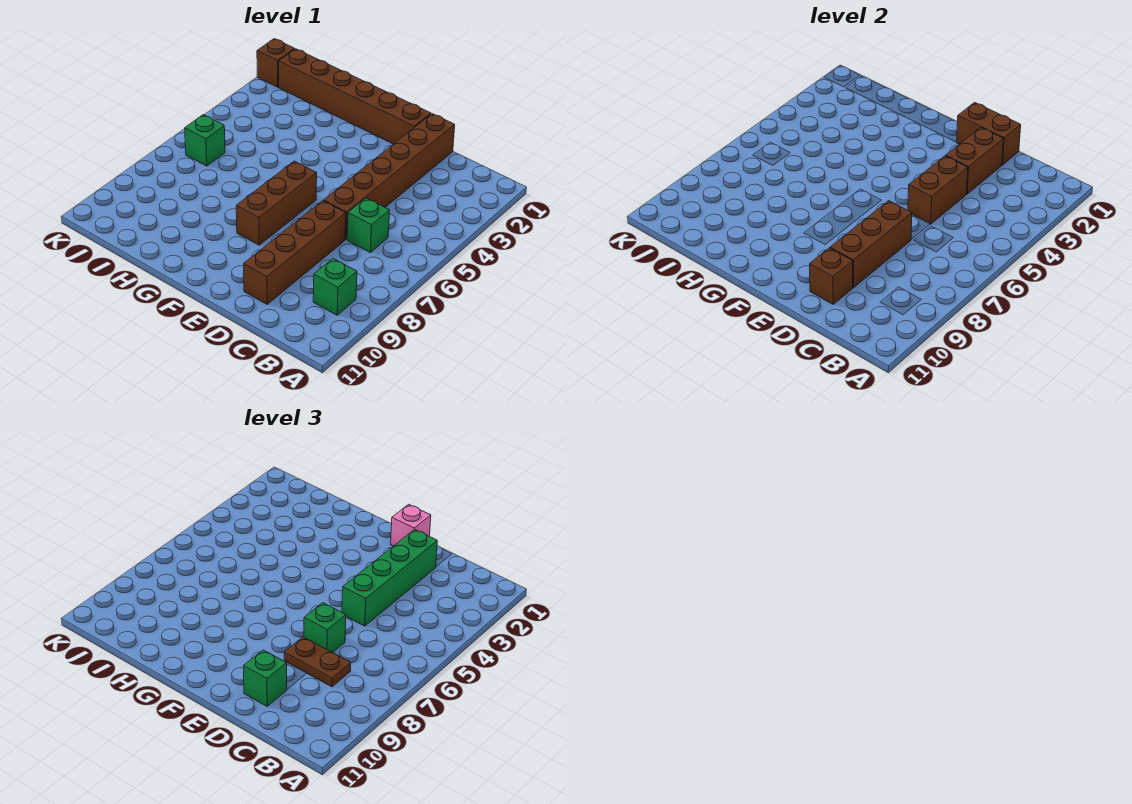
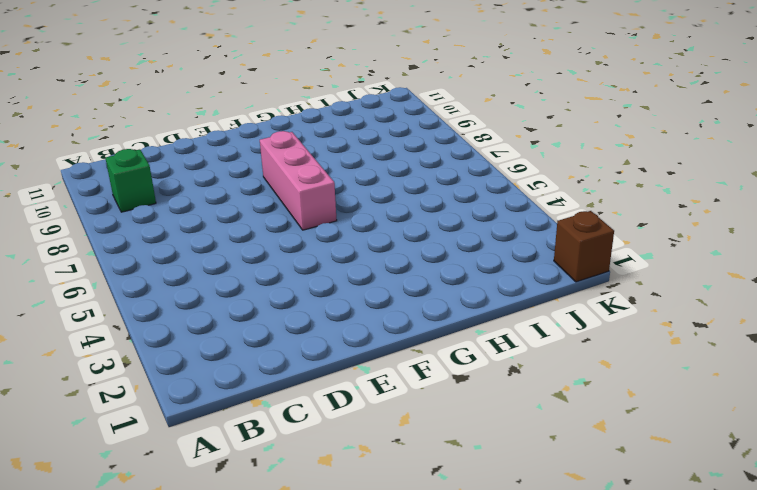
pink brick F6:F8 level 1 -> brown brick F6:F8 level 1
none -> green brick C6 level 1
none -> brown brick D1:D6 level 1
none -> brown brick D7:D10 level 1

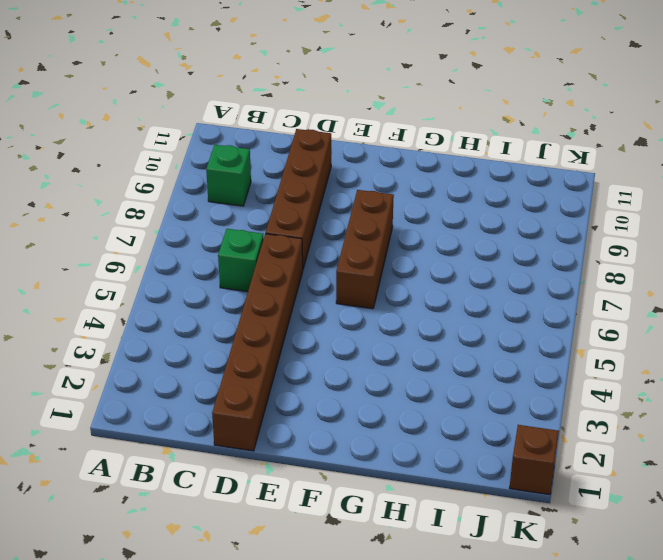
none -> brown brick E1:J1 level 1
none -> green brick J6 level 1
none -> brown brick D1:E1 level 2

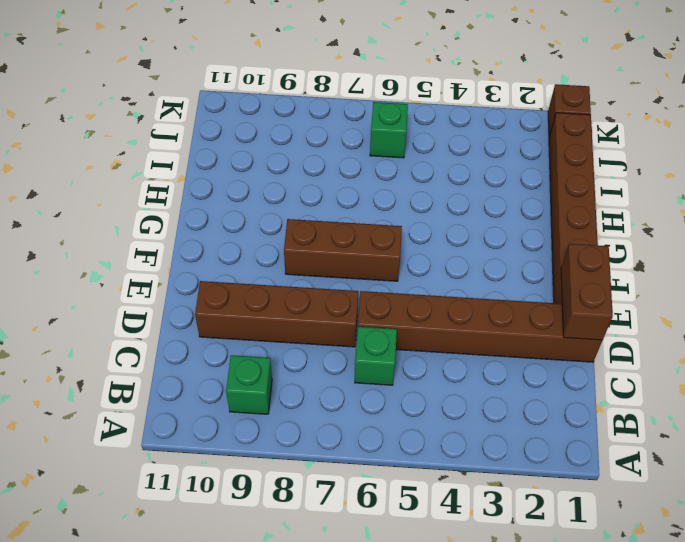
none -> brown brick D2:D3 level 2
none -> brown brick D4:D5 level 2
none -> brown brick D7:D9 level 2

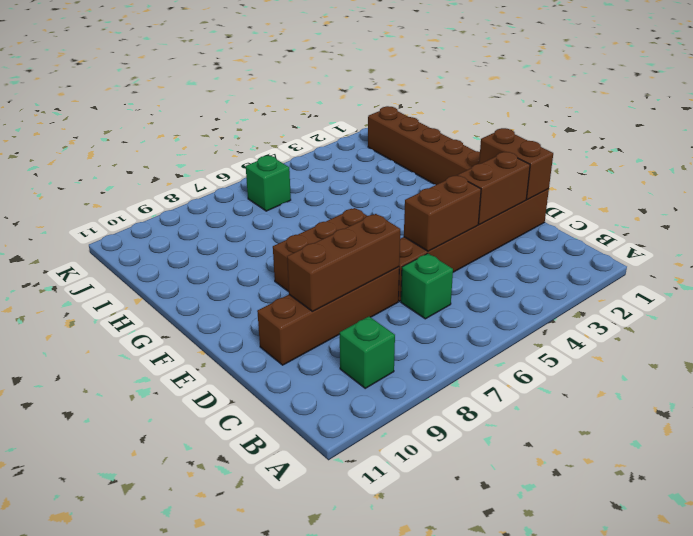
none -> brown brick K1 level 1
none -> brown brick D10 level 2
none -> brown plate C8:D8 level 3

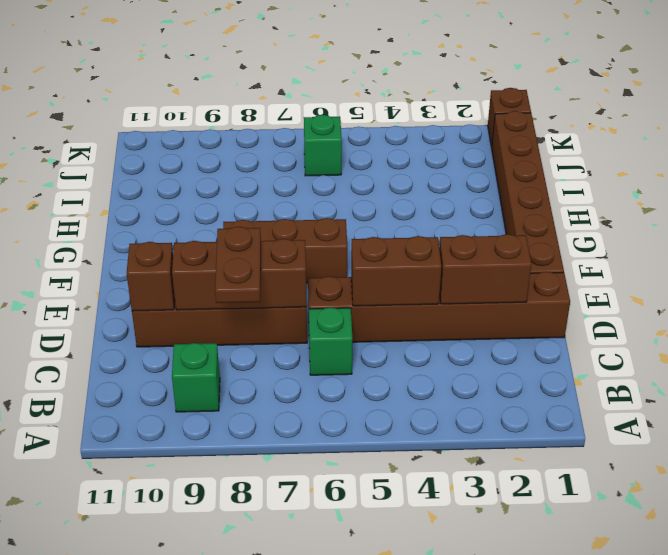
none -> brown brick D1:E1 level 2
none -> green brick D2:D5 level 3
none -> green brick D7 level 3

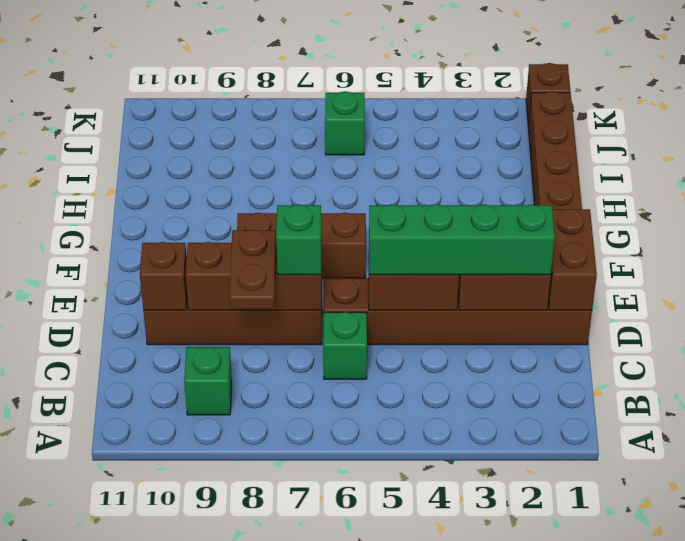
none -> green brick D10 level 3
none -> pink brick E1 level 3

